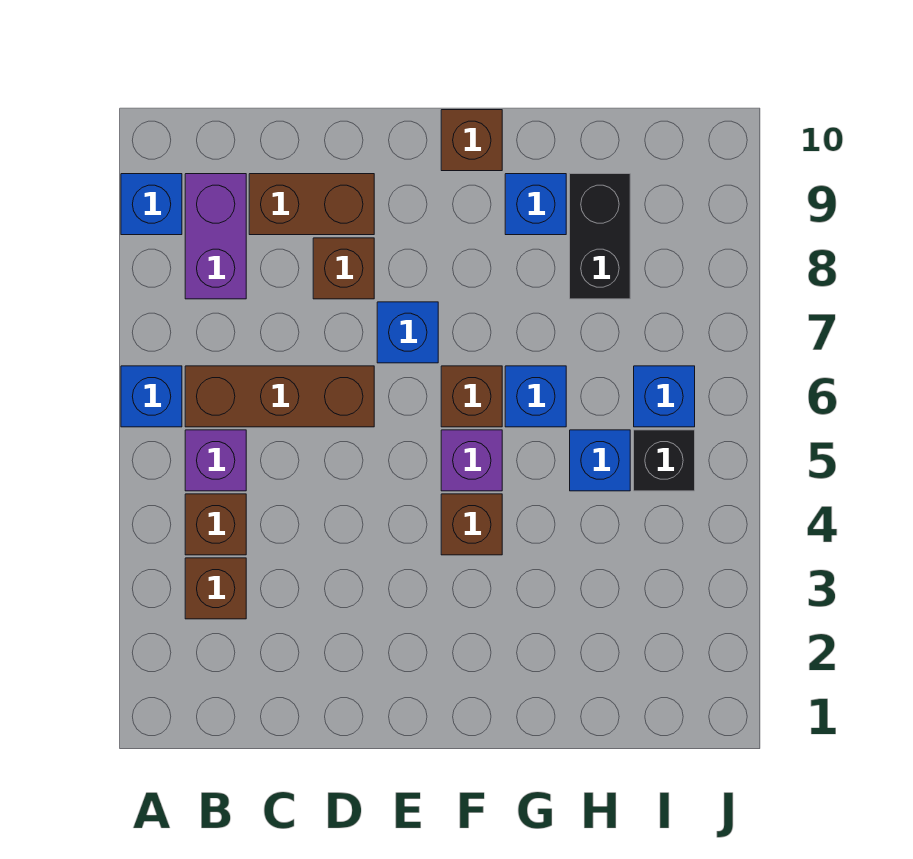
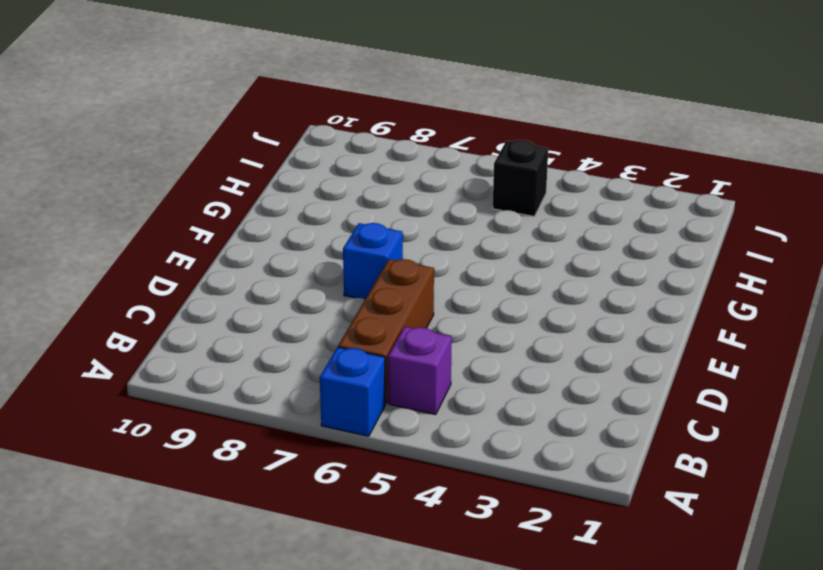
none -> blue brick A9 level 1
none -> brown brick B3 level 1
none -> brown brick B4 level 1

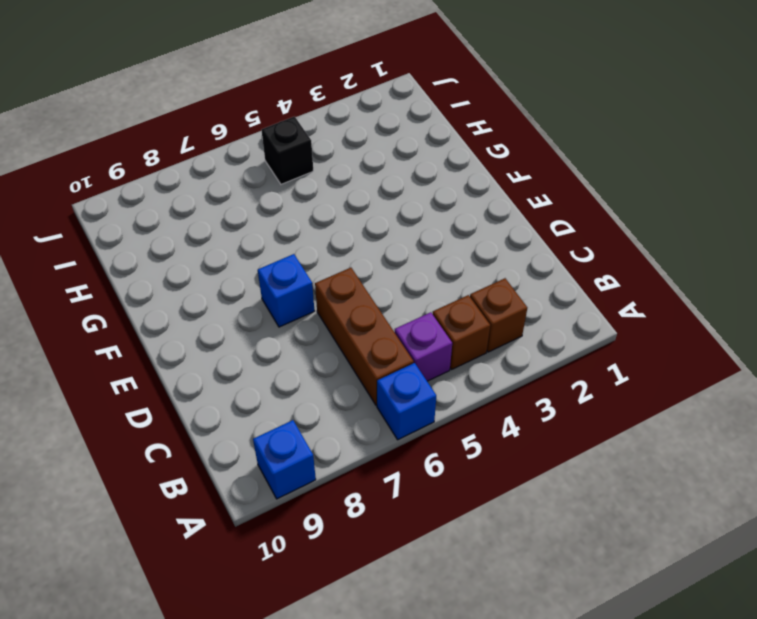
none -> purple brick B8:B9 level 1
none -> brown brick C9:D9 level 1
none -> brown brick D8 level 1

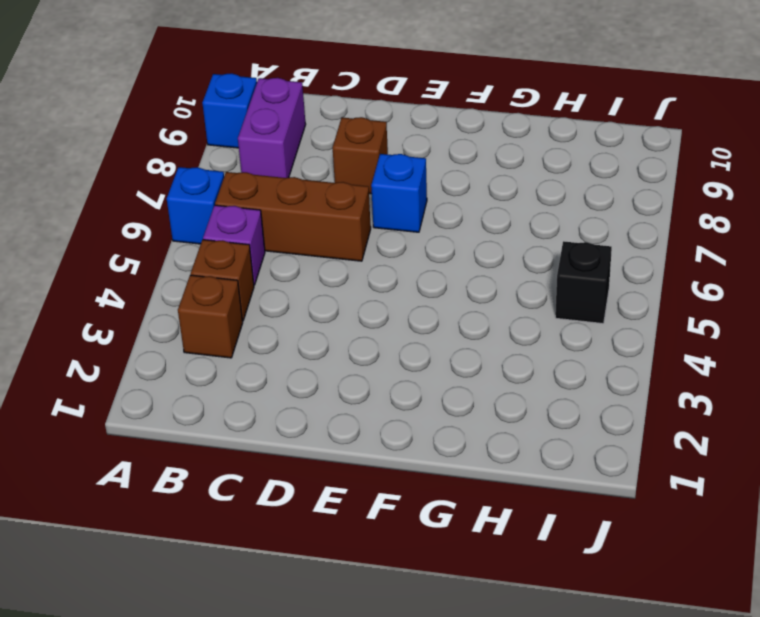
none -> brown brick C9:D9 level 1
none -> brown brick F4 level 1
none -> purple brick F5 level 1

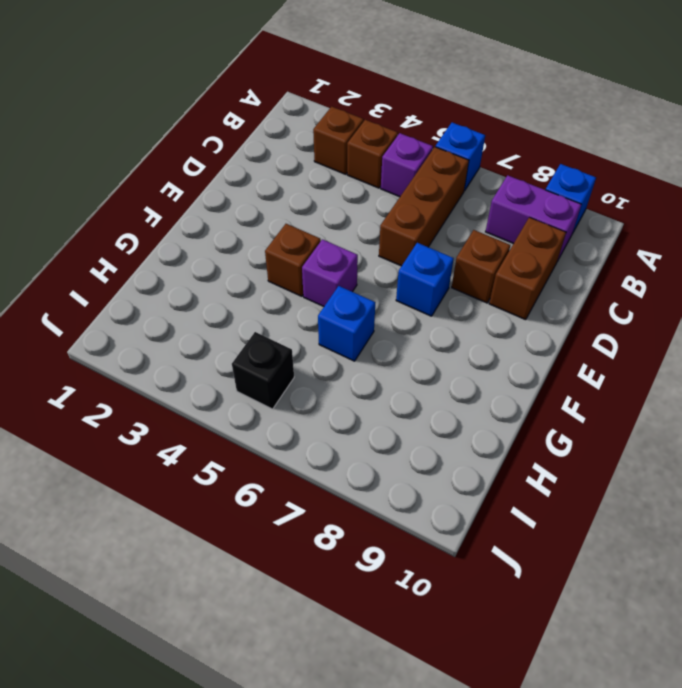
none -> brown brick F6 level 1
none -> brown brick F10 level 1
none -> blue brick G9 level 1

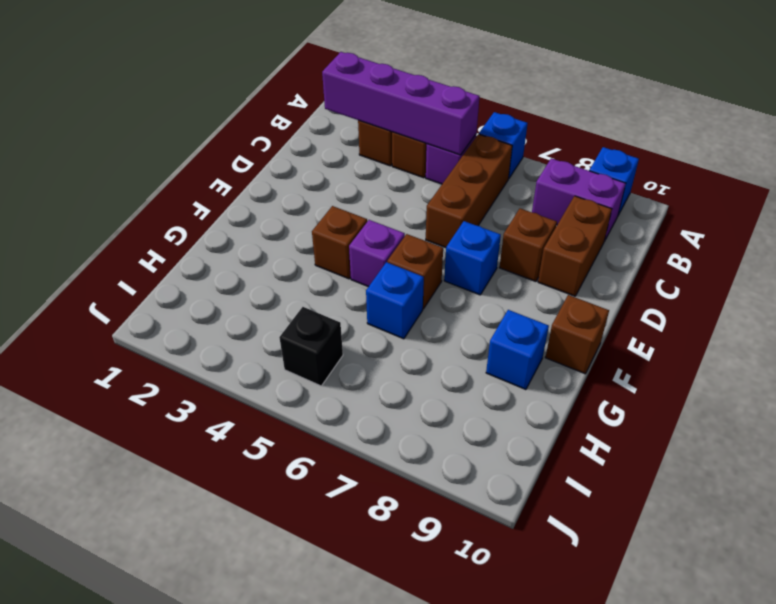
purple brick B2:B5 level 2 -> none
none -> blue brick H5 level 1
none -> black brick H8:H9 level 1
none -> blue brick I6 level 1

